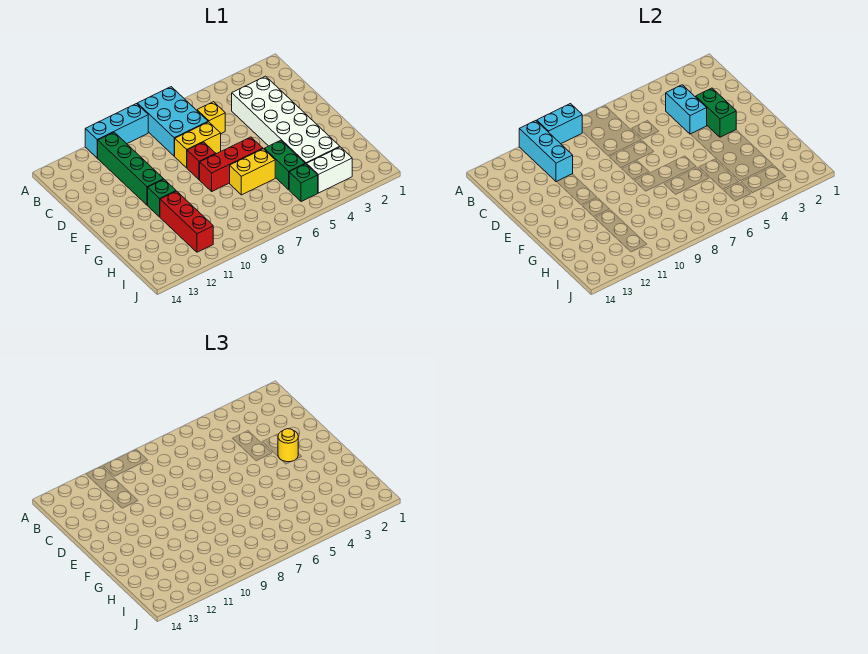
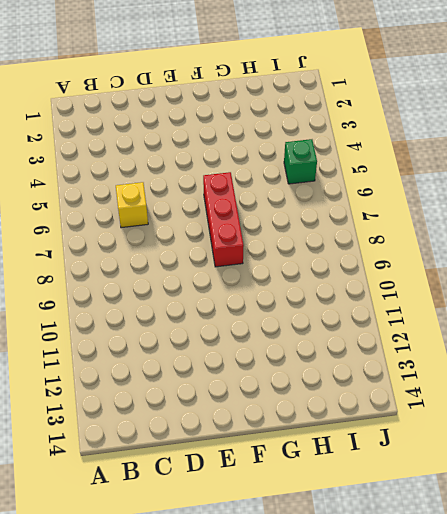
none -> cyan brick A7:C8 level 1
none -> cyan brick A9:A11 level 1
none -> green brick B11:E11 level 1

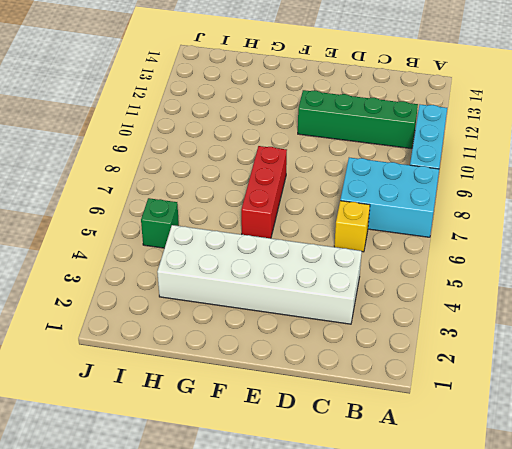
none -> yellow brick D7:D8 level 1
none -> red brick E8 level 1
none -> green brick F11 level 1

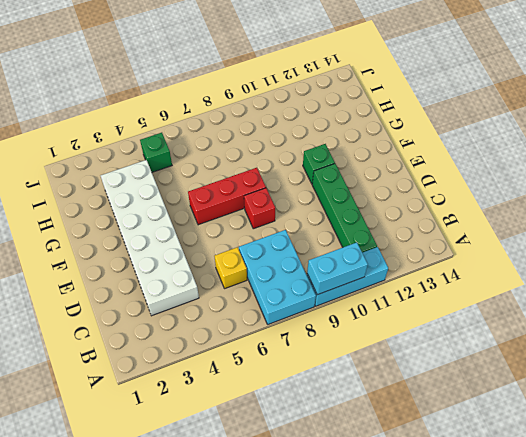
none -> yellow brick D7:D8 level 1
none -> green brick G5:H5 level 1
none -> yellow brick G6:G7 level 1

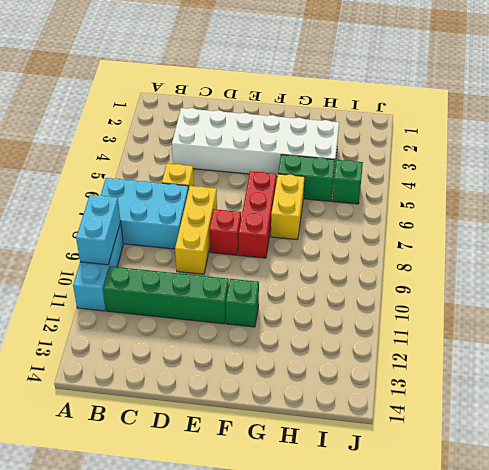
yellow brick D7:D9 level 1 -> yellow brick D7:D8 level 1
none -> red brick G11:I11 level 1
none -> white brick I3:I4 level 1
none -> cyan brick A11:C11 level 2

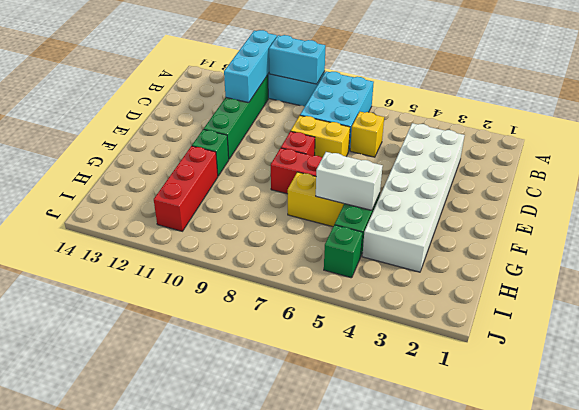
white brick G5:G6 level 2 -> white brick I3:I4 level 1
none -> cyan brick C4:D4 level 2
none -> green brick D3:E3 level 2
none -> yellow round brick E3 level 3

